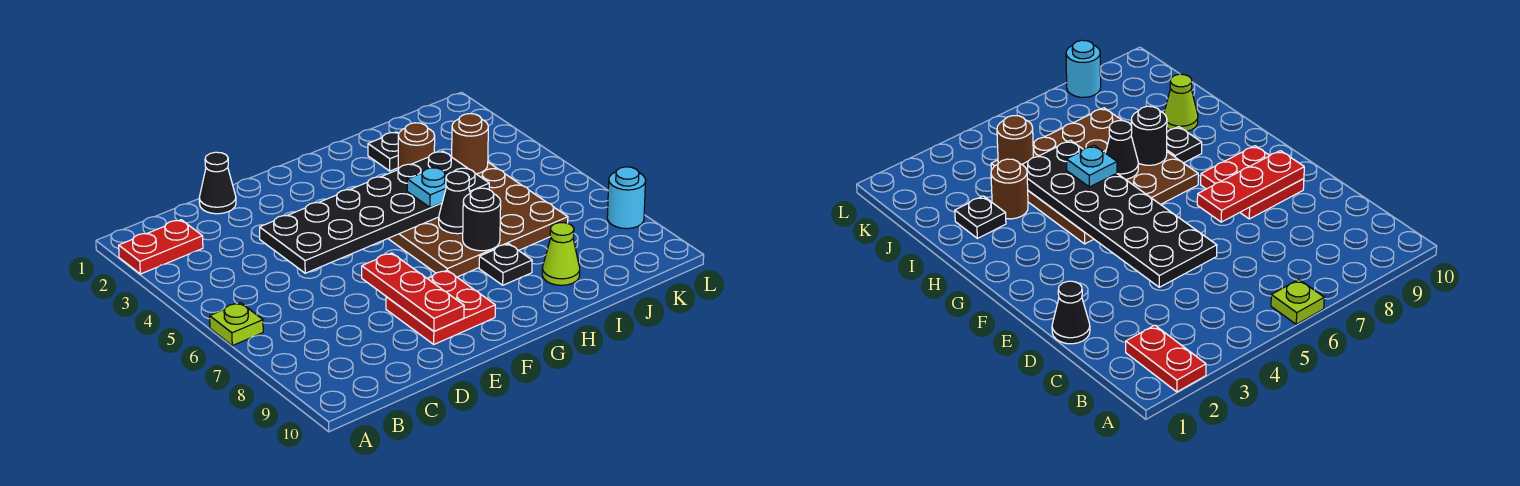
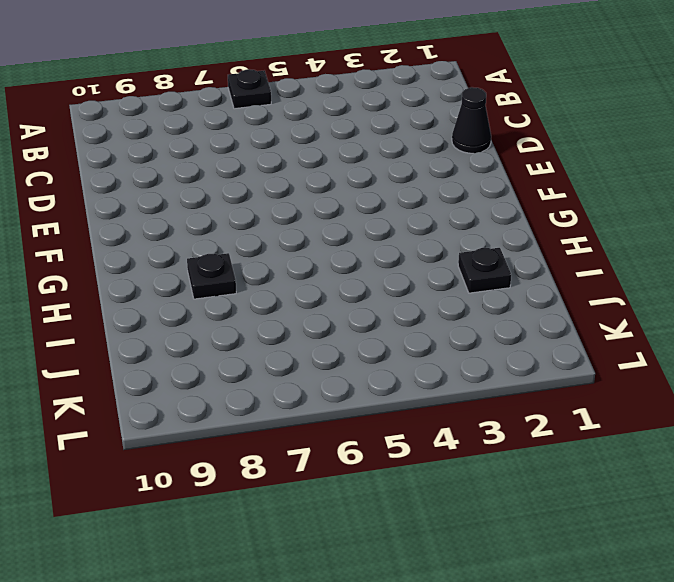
black plate A6 level 1 -> lime plate A6 level 1
none -> red plate A2:B2 level 1
none -> red plate E8:F9 level 1
none -> brown plate G4:J7 level 1

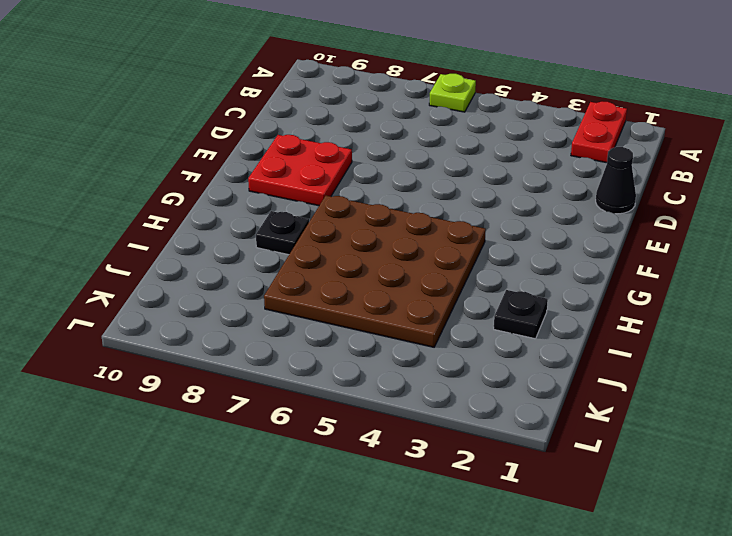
none -> brown round brick I3 level 1
none -> lime cone I9 level 1
none -> cyan round brick L8 level 1

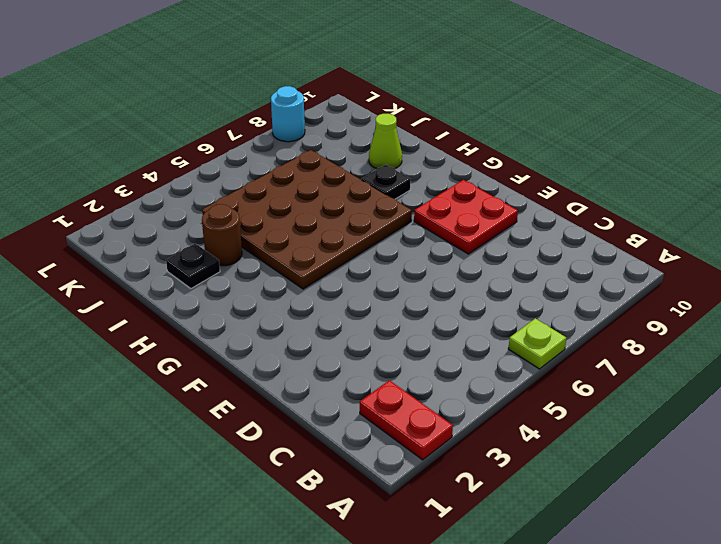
none -> black cone D1 level 1
none -> black plate D4:I5 level 2
none -> red plate E7:E9 level 2

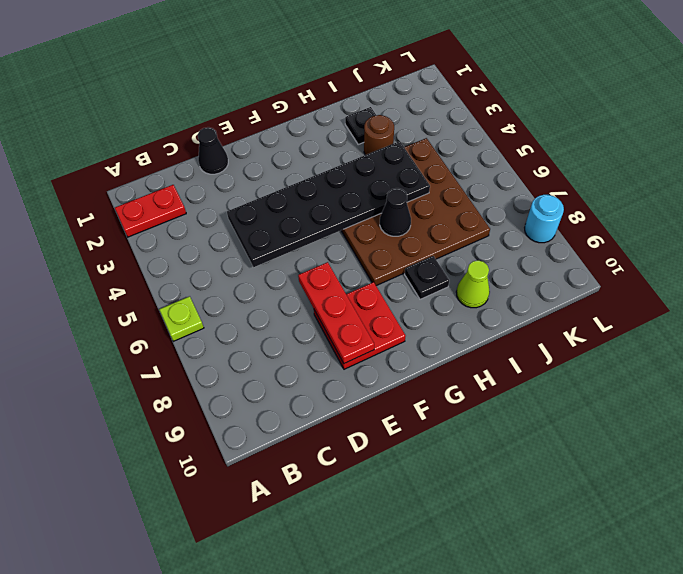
none -> black round brick H7 level 2
none -> brown round brick J4 level 2
none -> cyan plate H5 level 3

